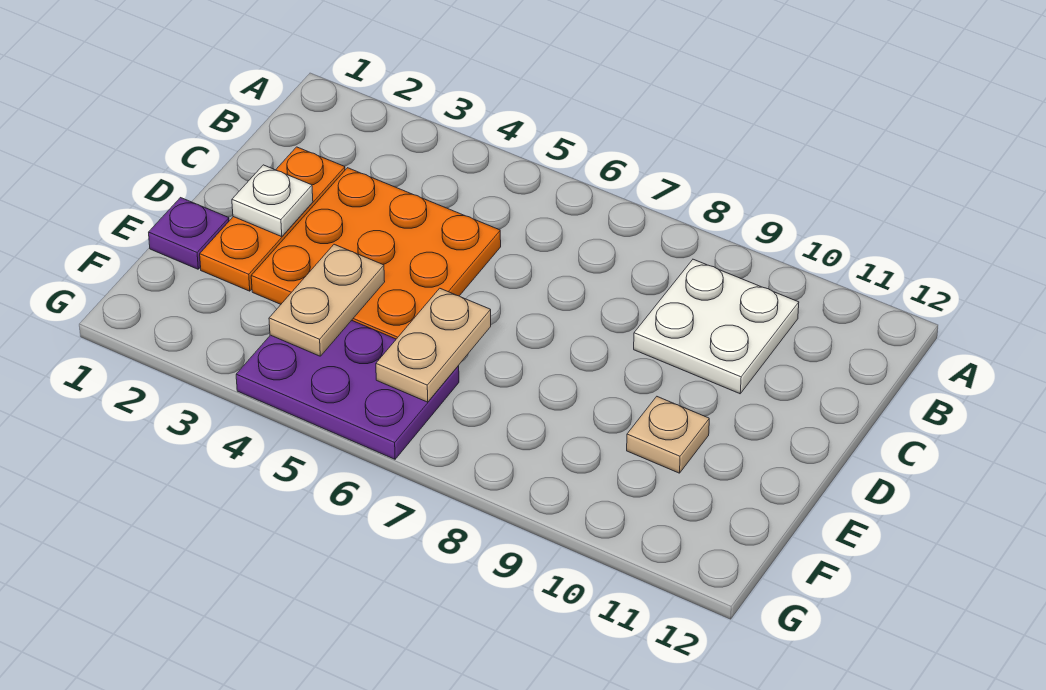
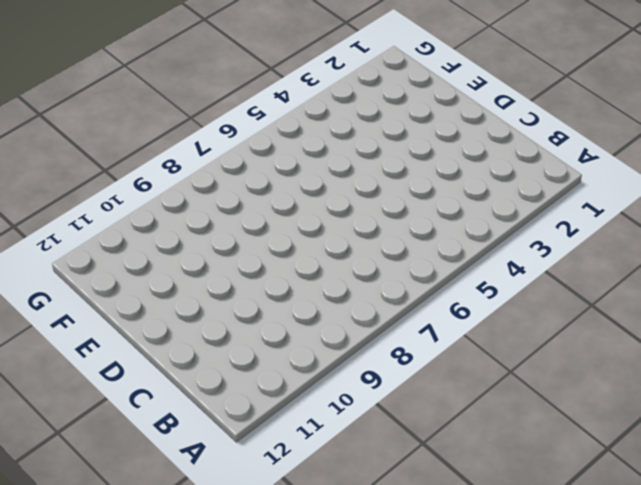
none -> white plate B9:C10 level 1
none -> orange plate C2:E2 level 1

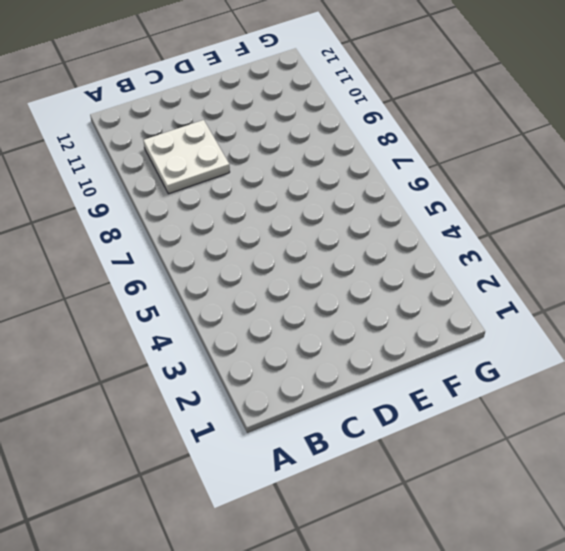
none -> orange plate C2:E2 level 1
none -> orange plate C3:E5 level 1

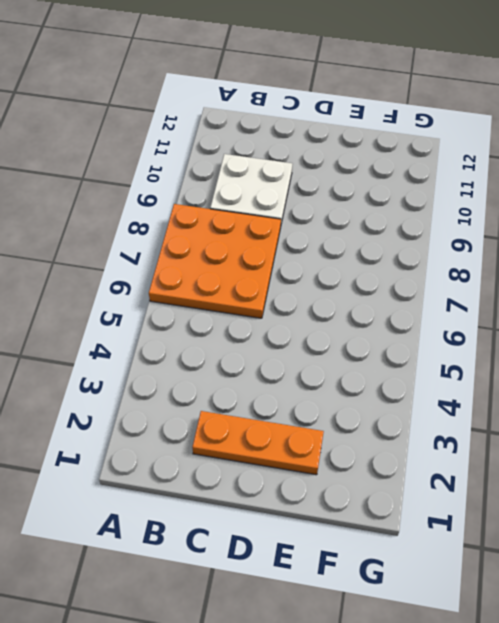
orange plate A6:C8 level 1 -> orange plate C3:E5 level 1
none -> purple plate E1 level 1
none -> tan plate E10 level 1

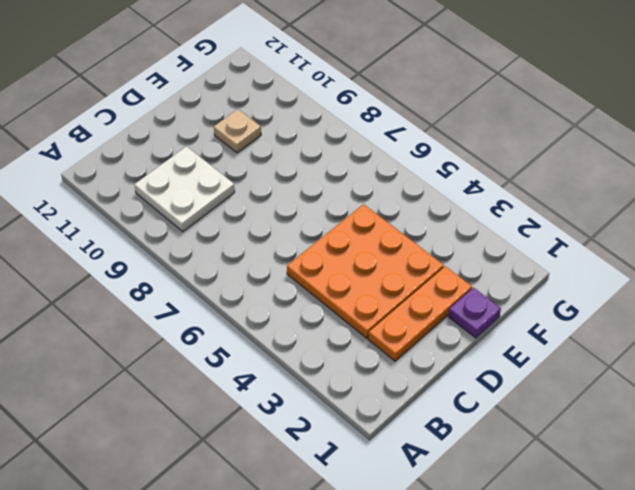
none -> purple plate F4:G6 level 1
none -> white plate D2 level 2

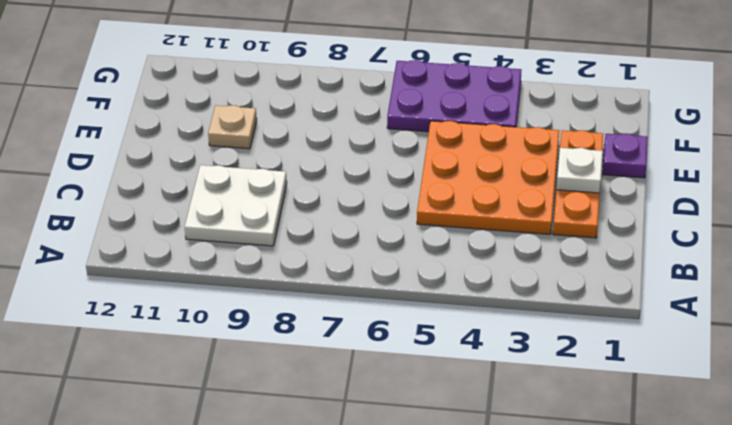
none -> tan plate E4:F4 level 2
none -> tan plate E6:F6 level 2

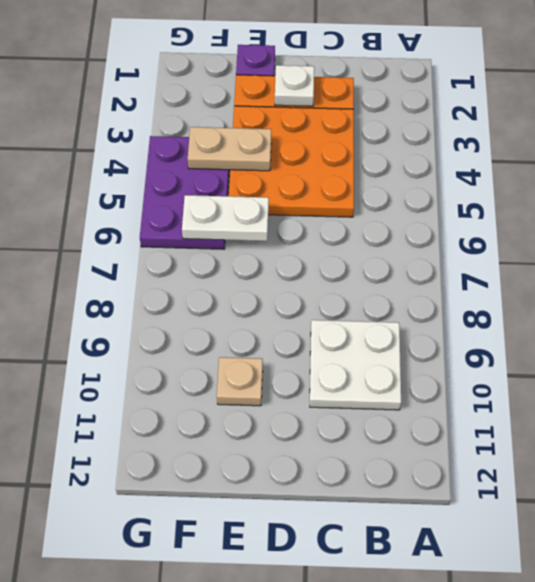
white plate E6:F6 level 2 -> tan plate E6:F6 level 2

